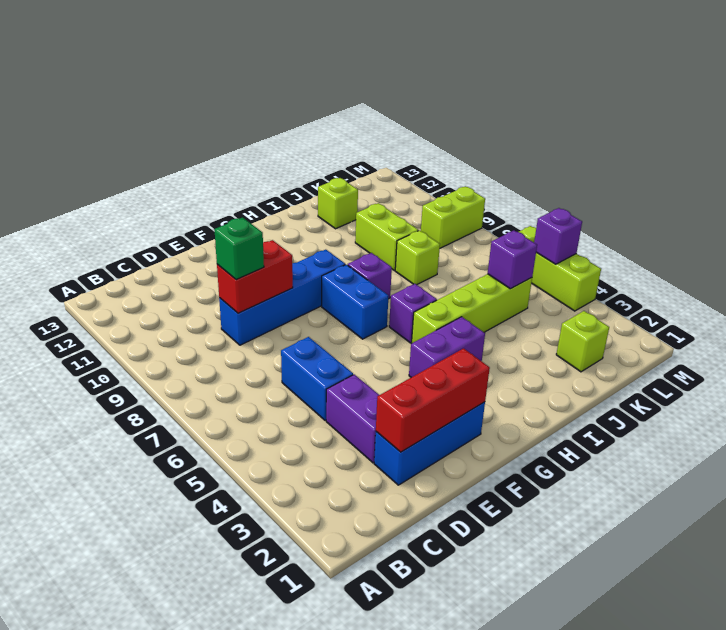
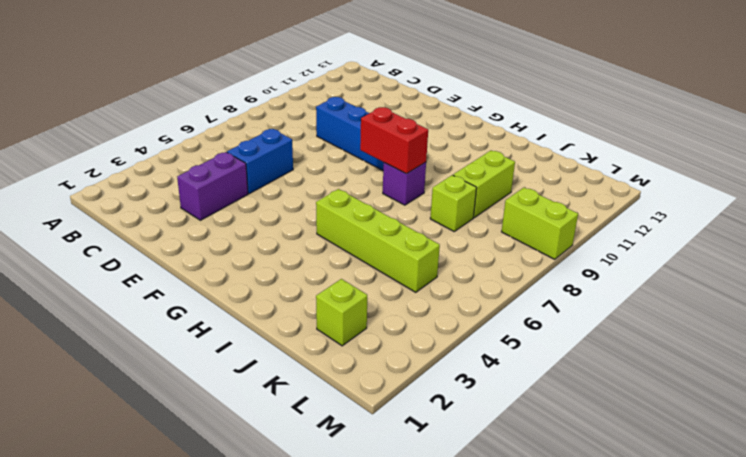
red brick G8:H8 level 2 -> red brick D9:E9 level 2
none -> blue brick D2:F2 level 1
none -> purple brick G4:H4 level 1
none -> blue brick G7:G8 level 1

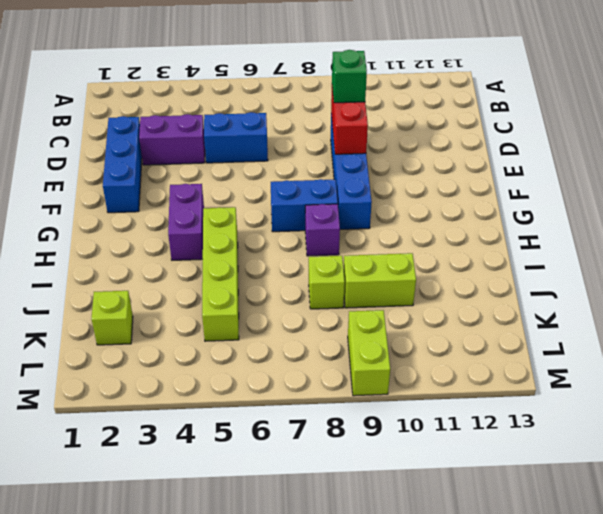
none -> purple brick H6 level 1
none -> lime brick J12 level 1
none -> lime brick M4:M6 level 1

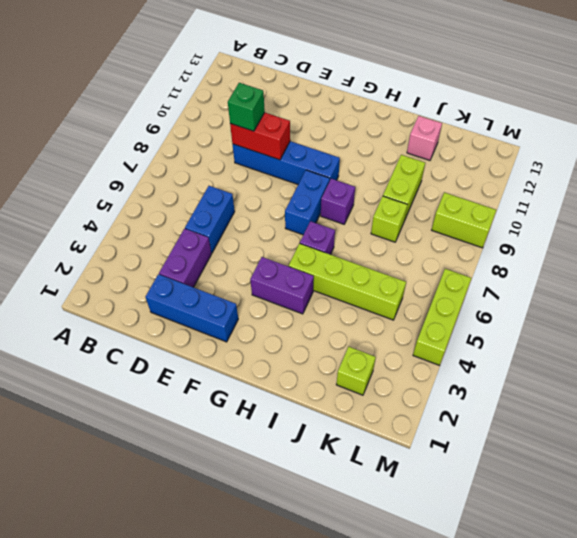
pink brick J12 level 1 -> lime brick J12 level 1
none -> red brick D2:F2 level 2
none -> purple brick K5 level 2
none -> purple brick M5 level 2

